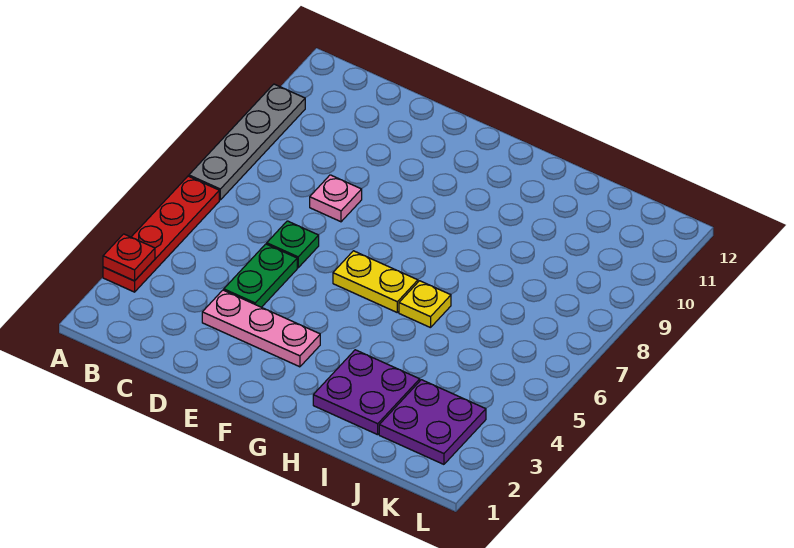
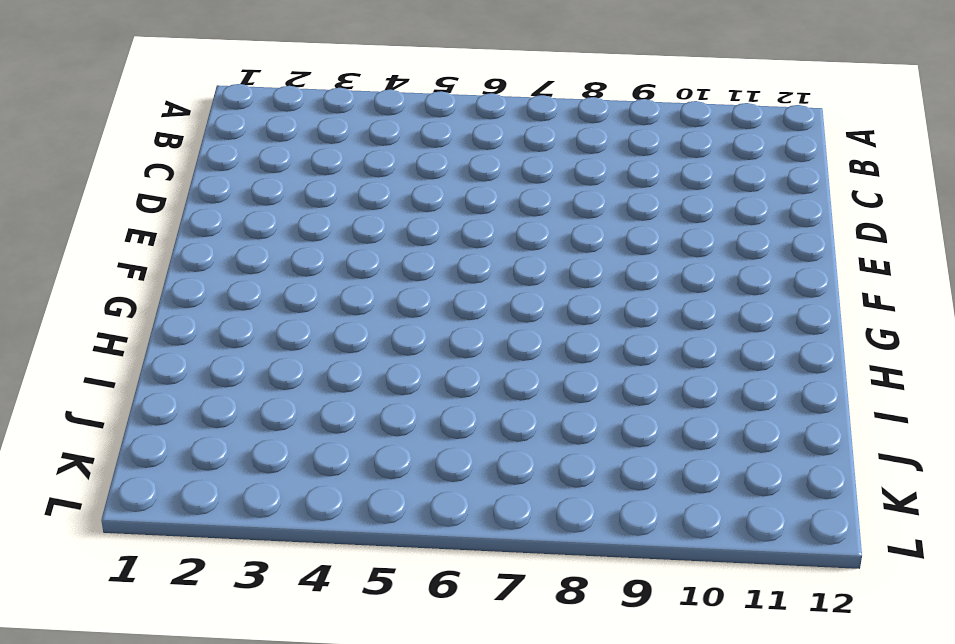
none -> red plate A3:A6 level 1
none -> grey plate A7:A10 level 1

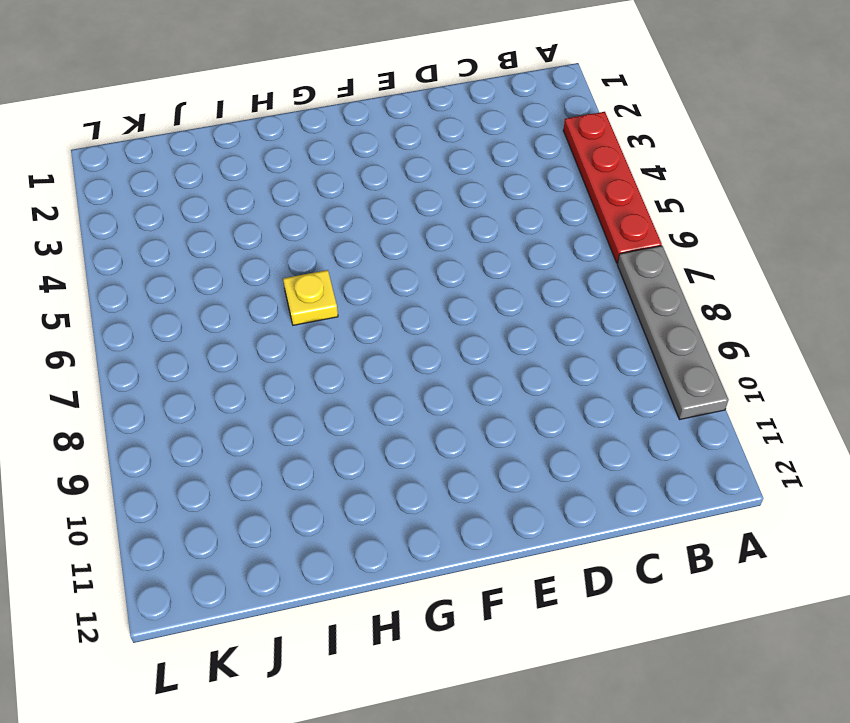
none -> pink plate D3:F3 level 1
none -> green plate D4:D5 level 1

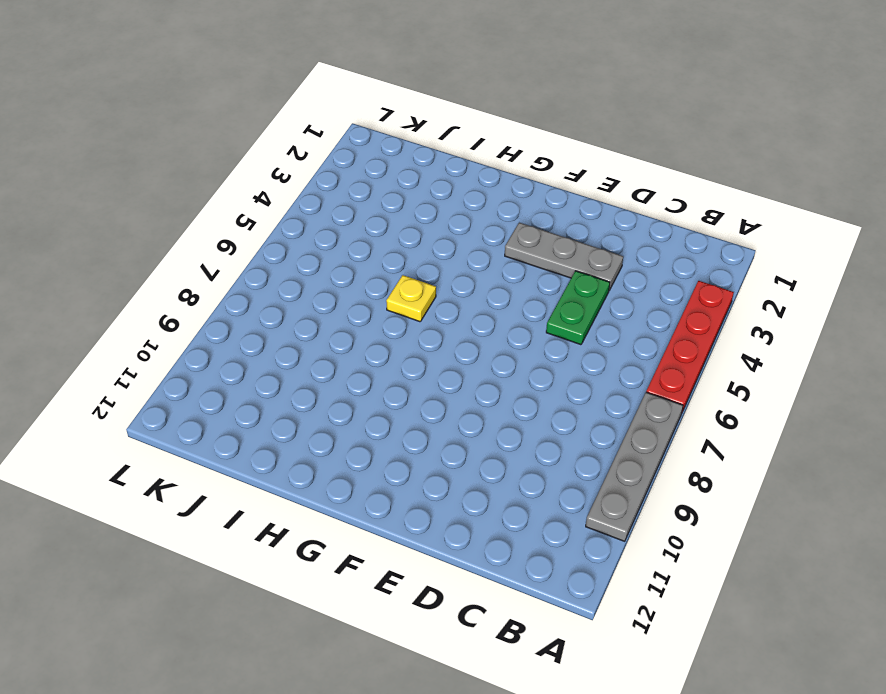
grey plate D3:F3 level 1 -> pink plate D3:F3 level 1
none -> green plate D6 level 1
none -> pink plate D8 level 1

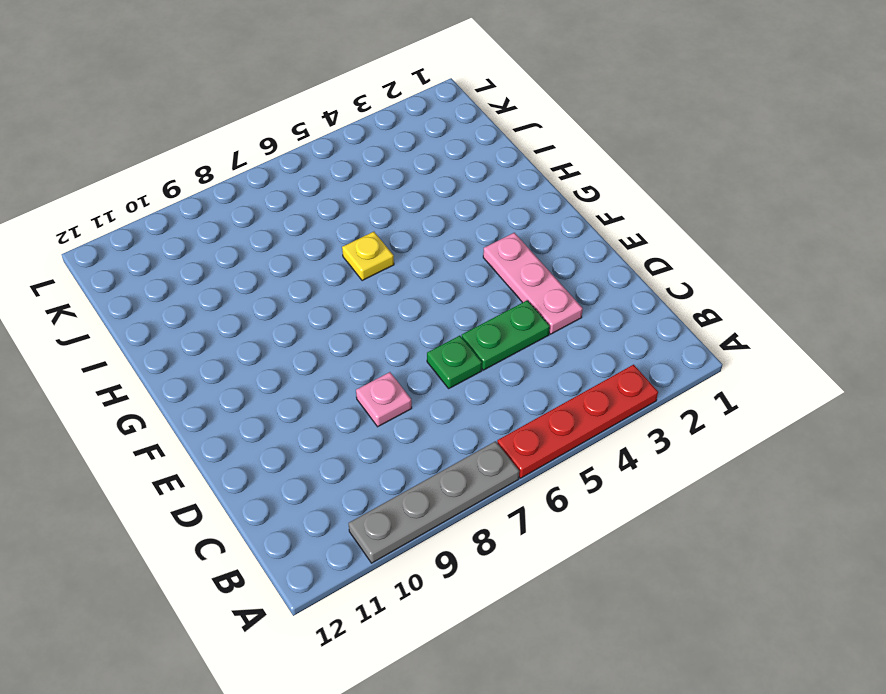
none -> yellow plate F6:G6 level 1
none -> purple plate H2:I3 level 1

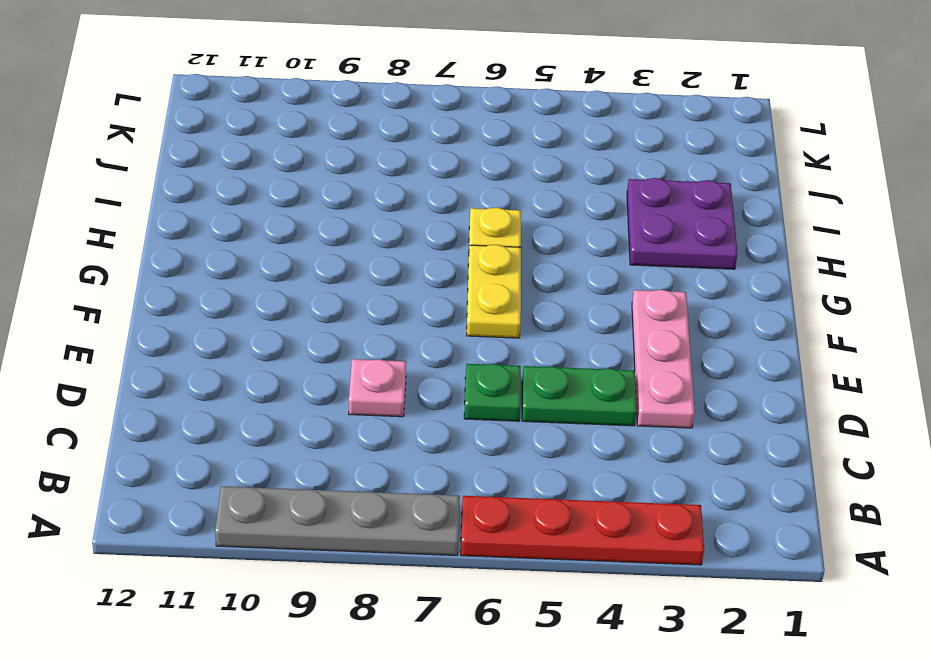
none -> purple plate J2:K3 level 1
none -> red plate A3 level 2

